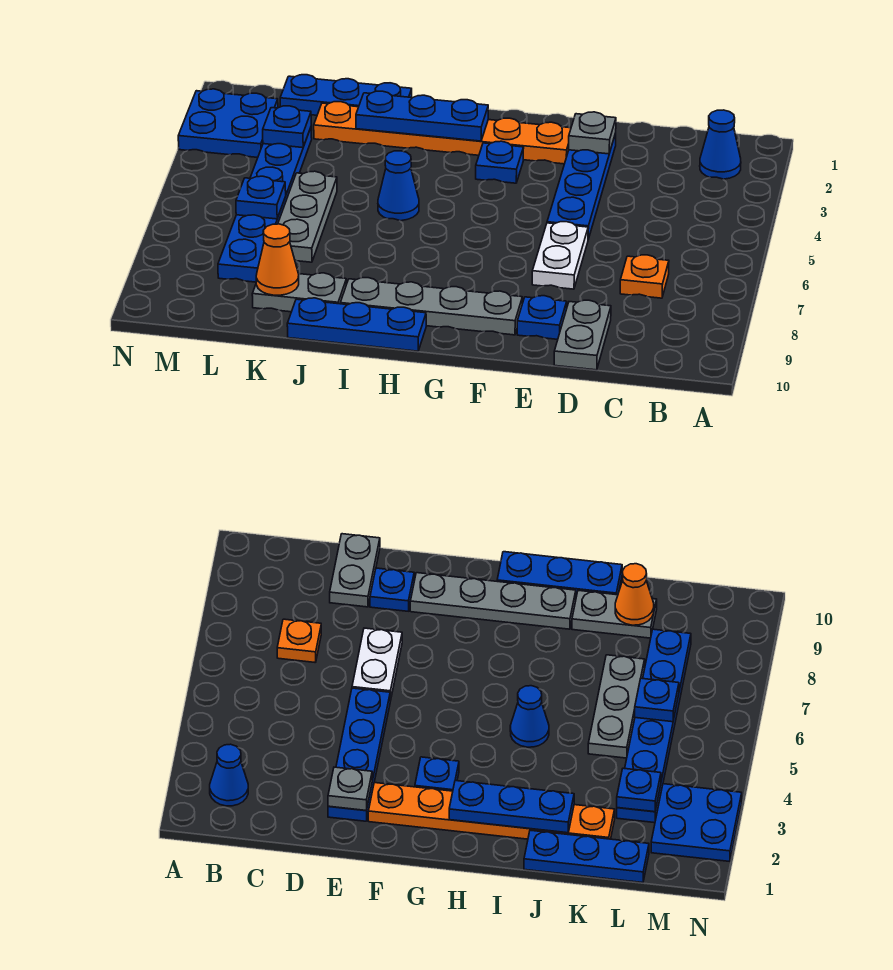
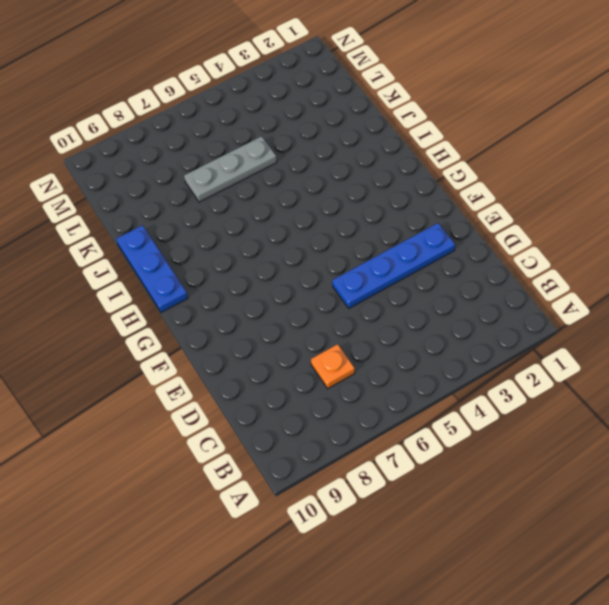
none -> blue cone B2 level 1
none -> grey plate D9:D10 level 1
none -> white plate E6:E7 level 1

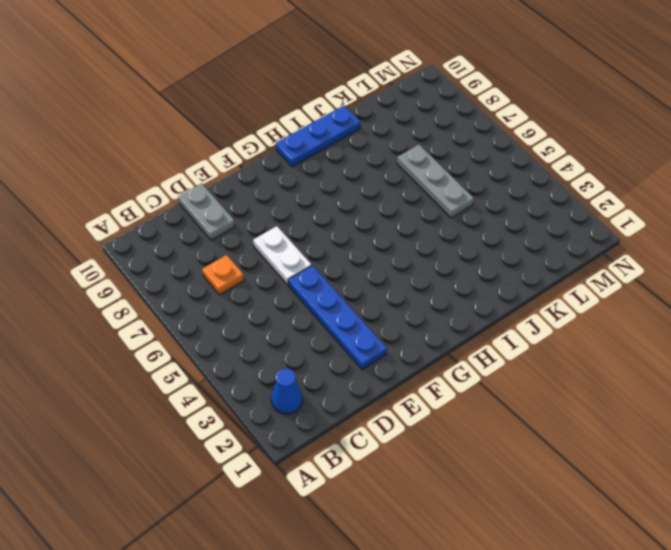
none -> blue plate E9 level 1
none -> orange plate F2:K2 level 1
none -> grey plate F9:I9 level 1

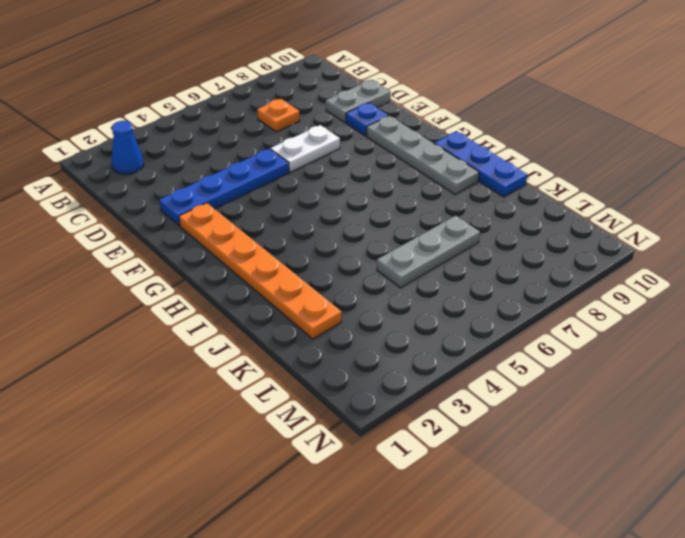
none -> blue plate G3 level 1
none -> blue cone I5 level 1
none -> blue plate J1:L1 level 1

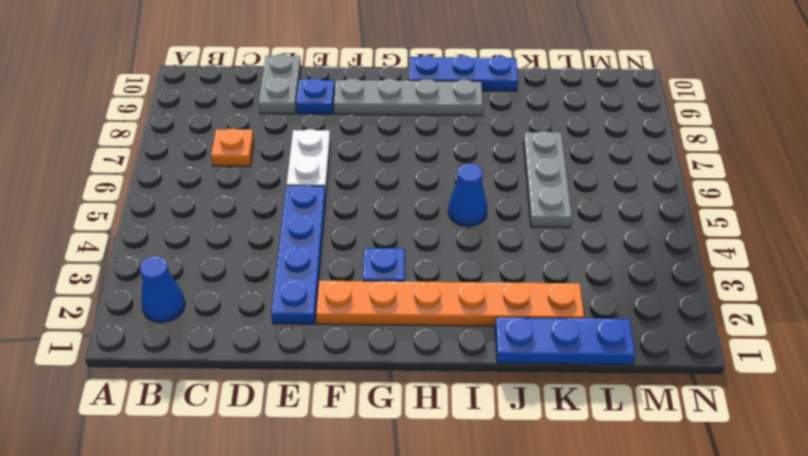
none -> grey plate J9:K9 level 1
none -> blue plate L3:L8 level 1
none -> blue plate M2:N3 level 1

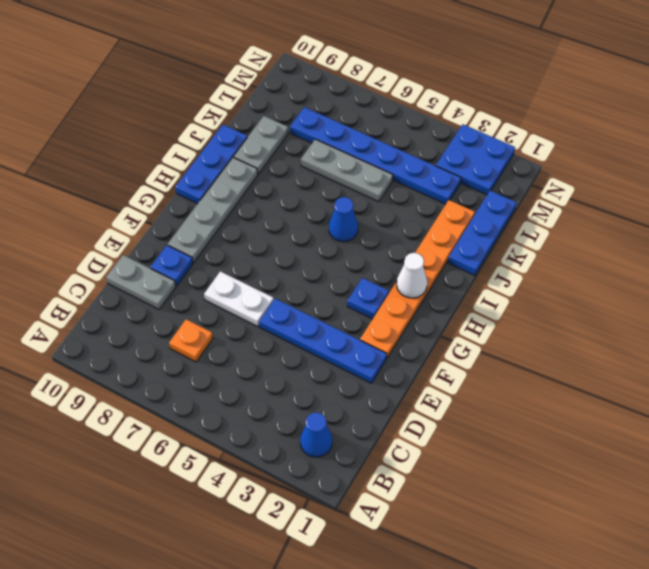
white cone H2 level 2 -> blue plate H2:J2 level 2
none -> grey plate E2 level 2
none -> orange cone K9 level 2
none -> blue plate L3 level 2

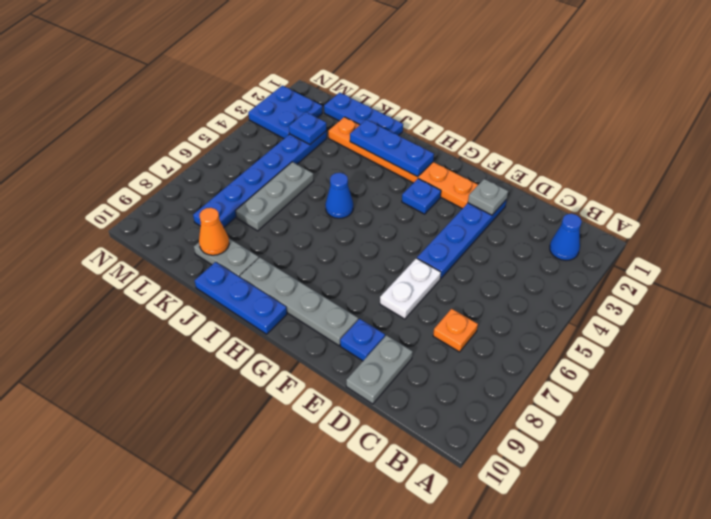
none -> blue plate L6 level 2

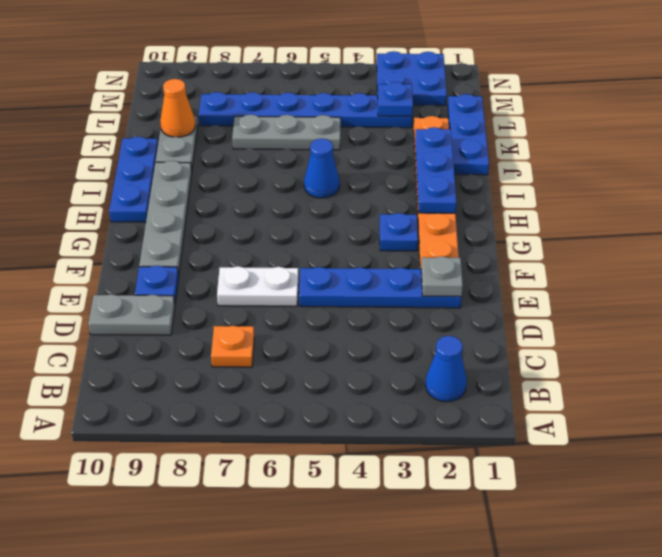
none -> blue plate L6 level 2

